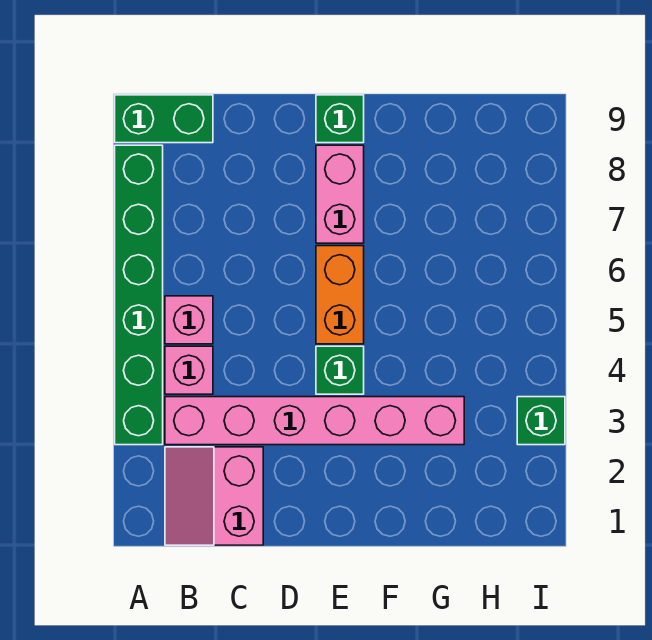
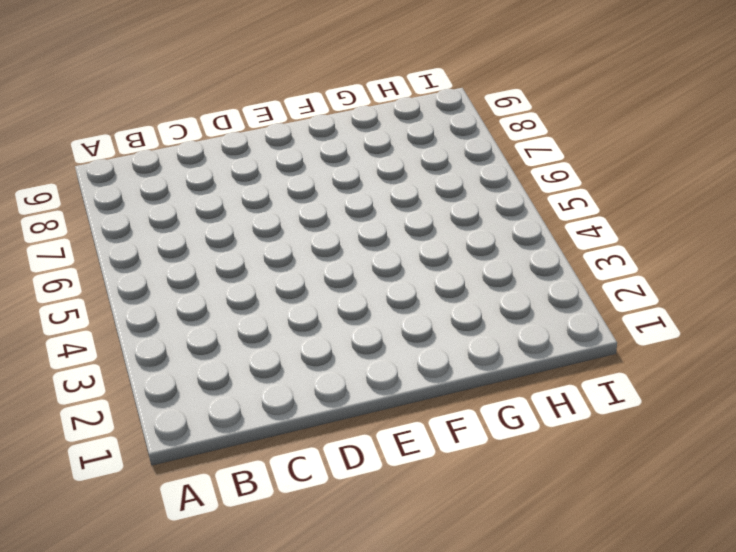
none -> green brick A3:A8 level 1
none -> green brick A9:B9 level 1

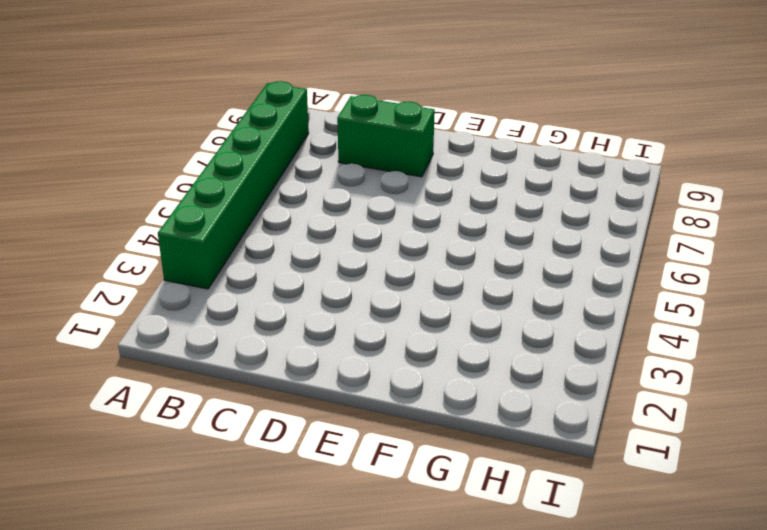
green brick C8:D8 level 1 -> green brick A9:B9 level 1
none -> pink slope B1:C2 level 1 top C
none -> pink brick B3:G3 level 1

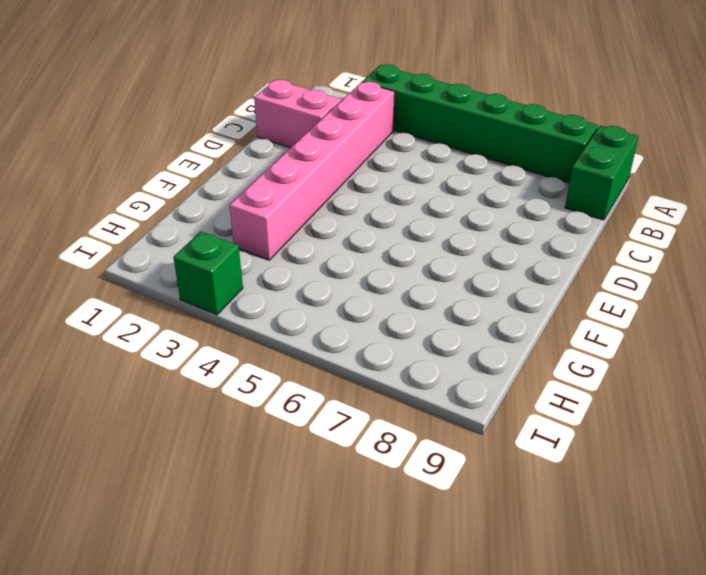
none -> pink brick B4 level 1
none -> pink brick B5 level 1

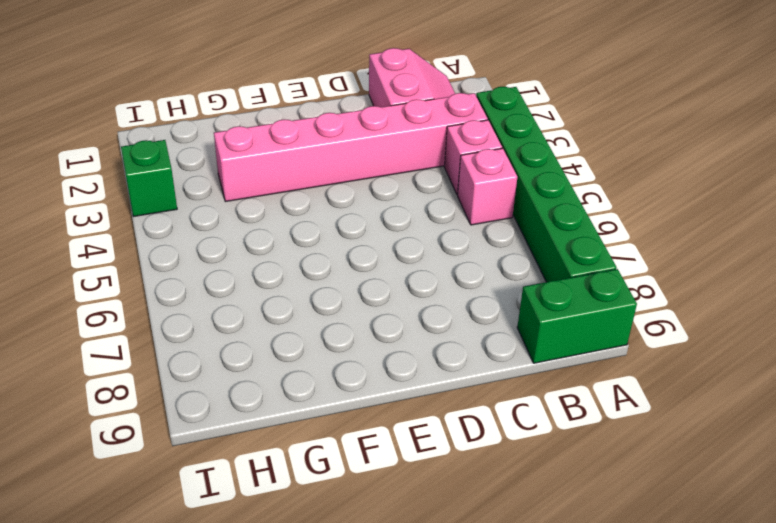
none -> green brick E4 level 1
none -> orange brick E5:E6 level 1

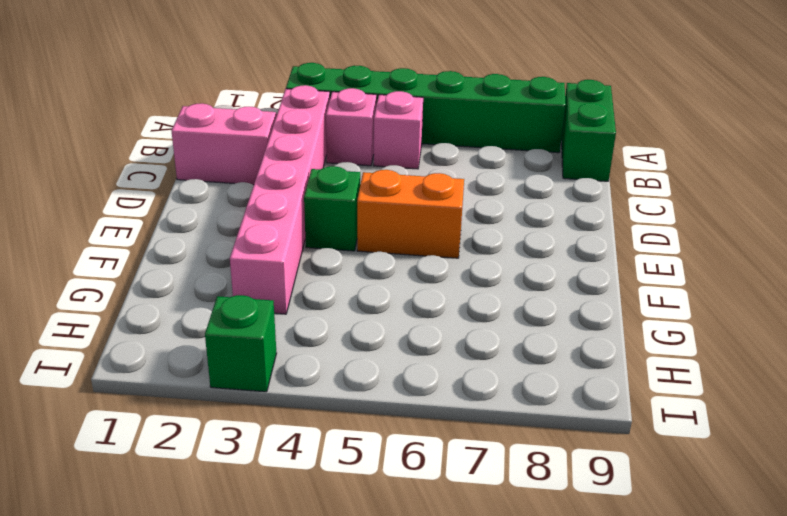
none -> pink brick E7:E8 level 1
none -> green brick E9 level 1

